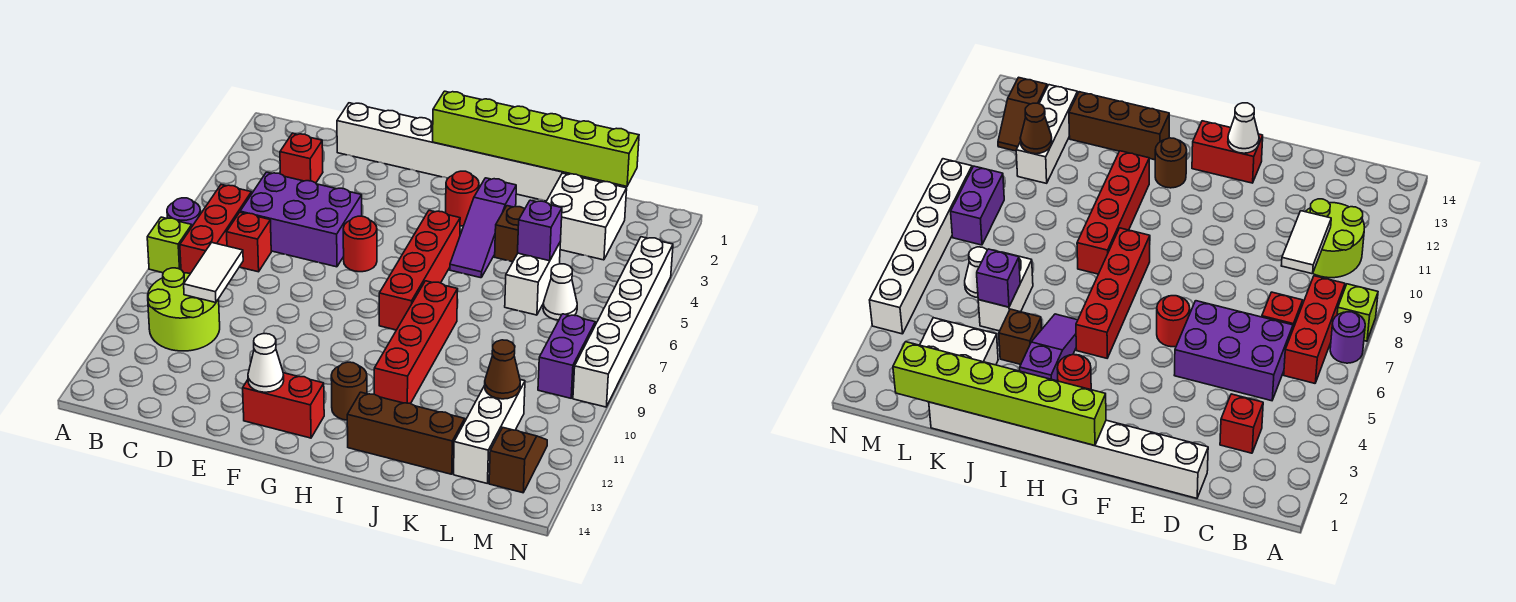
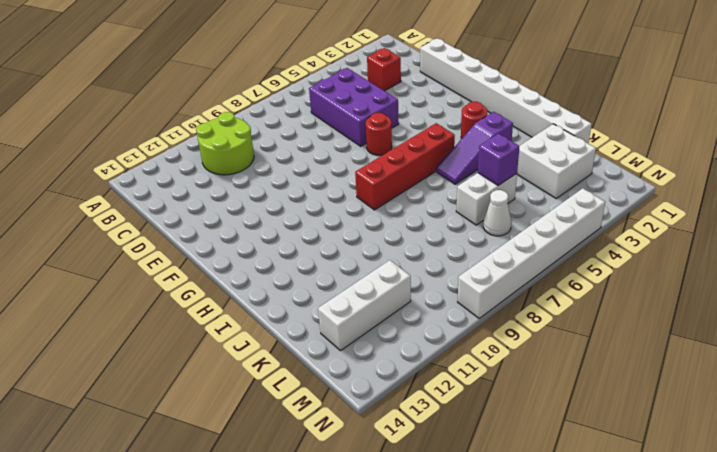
none -> purple round brick A7 level 1
none -> lime brick A8 level 1
none -> red brick B6:B8 level 1

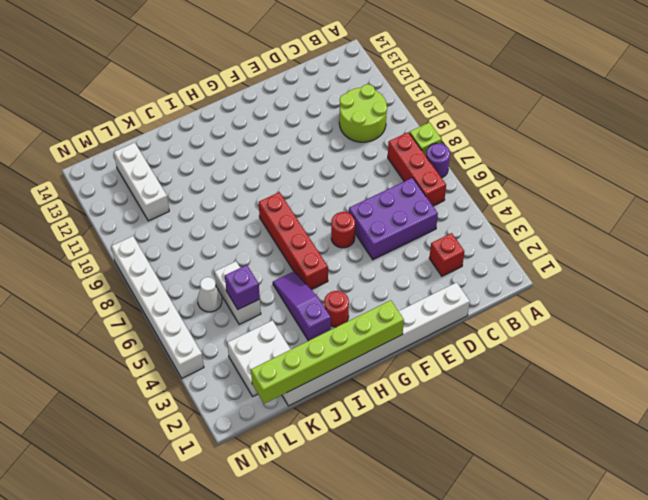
none -> red brick C7 level 1
none -> red brick F13:G13 level 1
none -> brown round brick H12 level 1

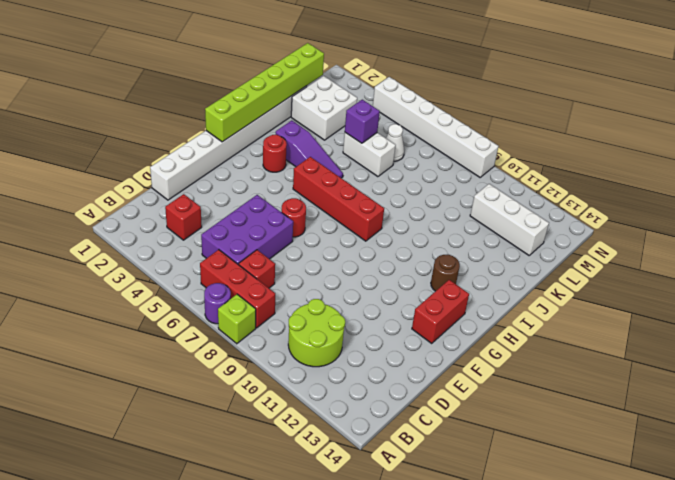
none -> red brick I8:I11 level 1
none -> brown brick I13:K13 level 1
none -> brown brick J4 level 1

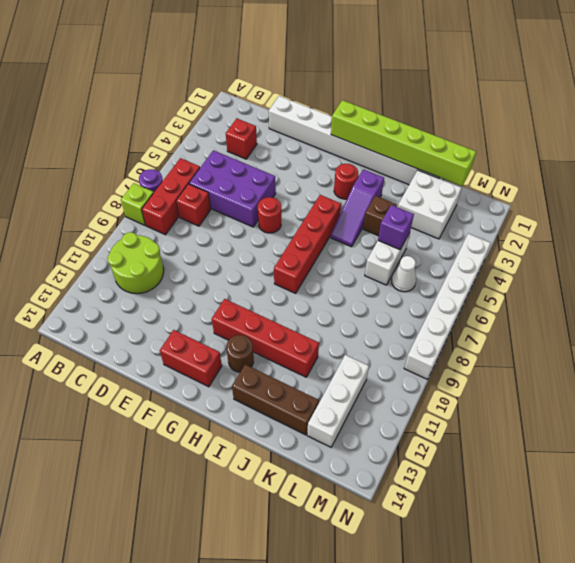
red brick G11:J11 level 1 -> red brick I8:I11 level 1
none -> purple brick M8:M9 level 1
none -> brown slope M12:M13 level 1 top 13
none -> white tile C9:C10 level 2

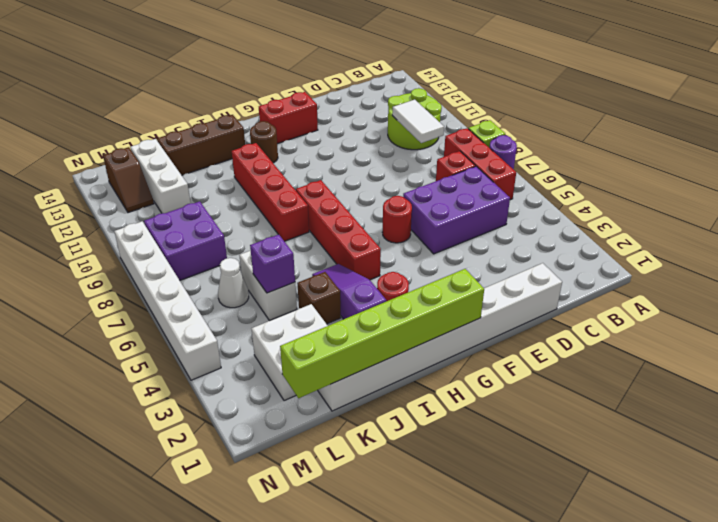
purple brick L8:M9 level 1 -> purple brick M8:M9 level 1
none -> red brick C3 level 1
none -> white cone F13 level 2
none -> brown cone L11 level 2

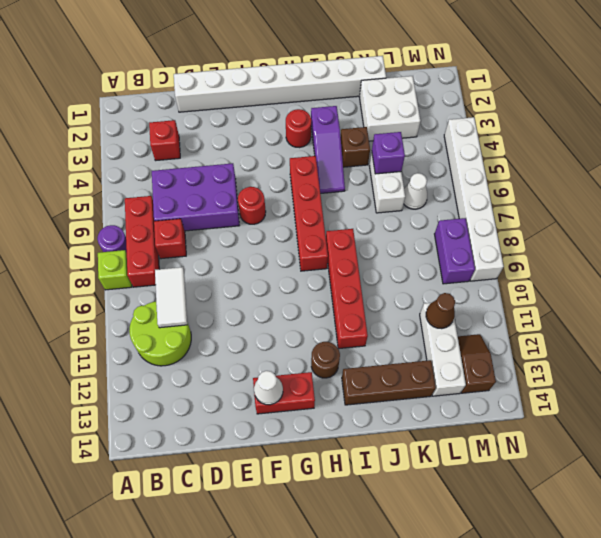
none -> lime brick G1:L1 level 2

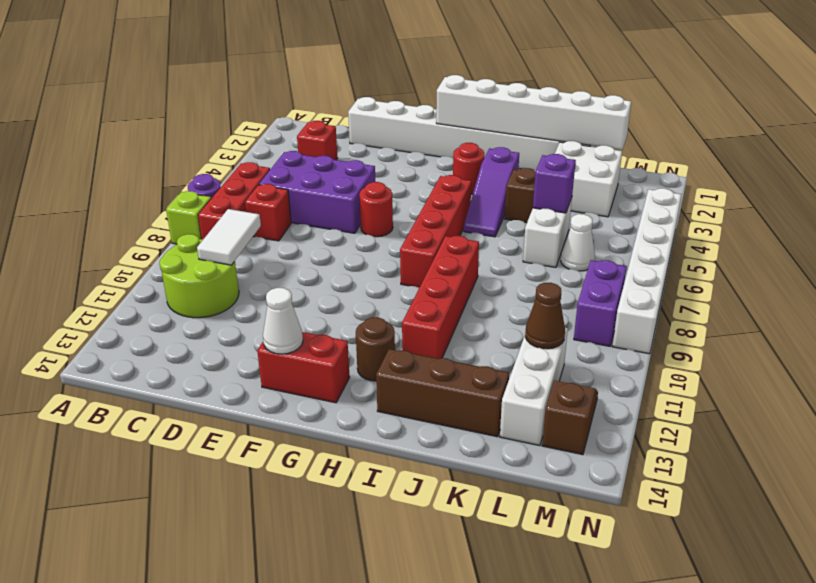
white brick G1:L1 level 2 -> lime brick G1:L1 level 2

